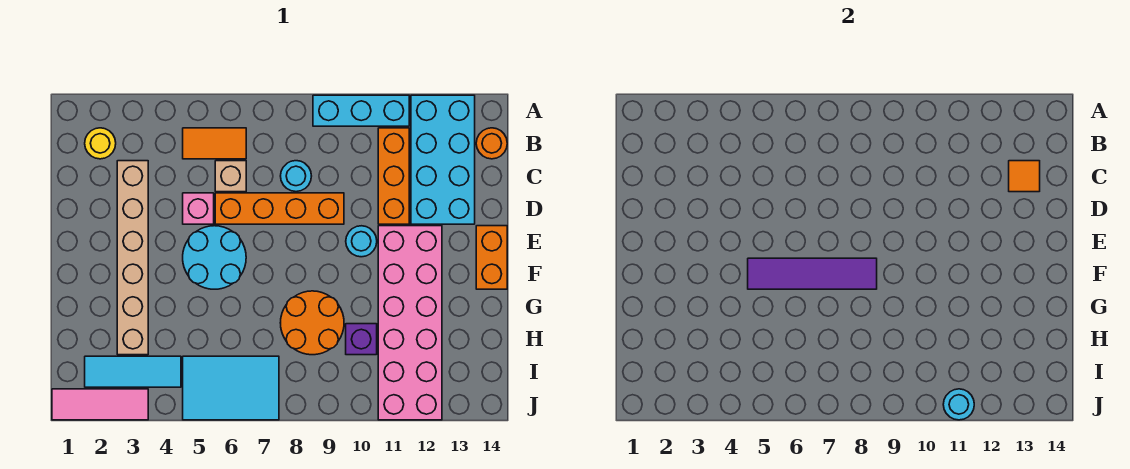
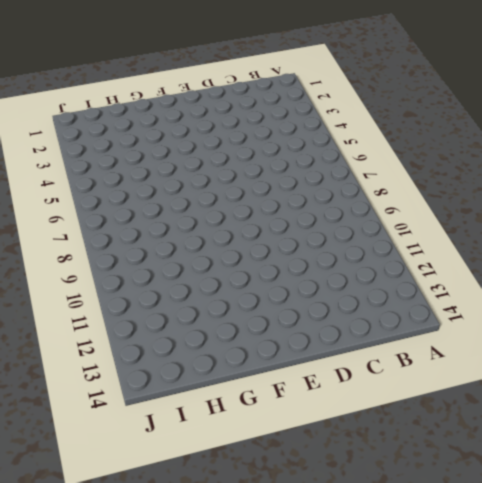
none -> cyan brick A9:A11 level 1
none -> cyan brick A12:D13 level 1
none -> yellow round brick B2 level 1

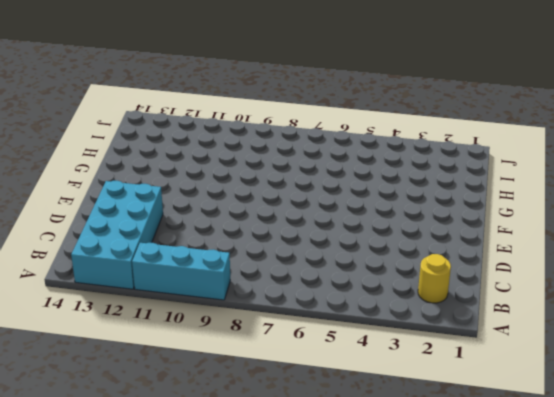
none -> orange tile B5:B6 level 1
none -> orange brick B11:D11 level 1
none -> orange round brick B14 level 1

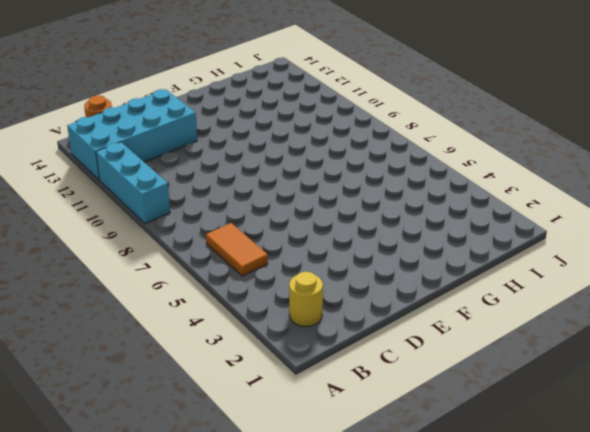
none -> orange brick B11:D11 level 1
none -> tan brick C3:H3 level 1
none -> tan brick C6 level 1

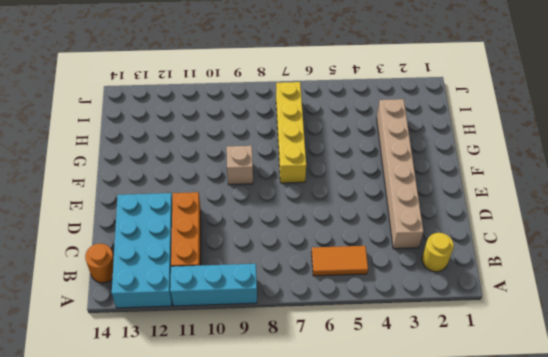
yellow brick F7:I7 level 1 -> cyan tile I5:J7 level 1
tan brick F9 level 1 -> tan brick C6 level 1
none -> cyan round brick C8 level 1
none -> pink brick D5 level 1
none -> orange brick D6:D9 level 1

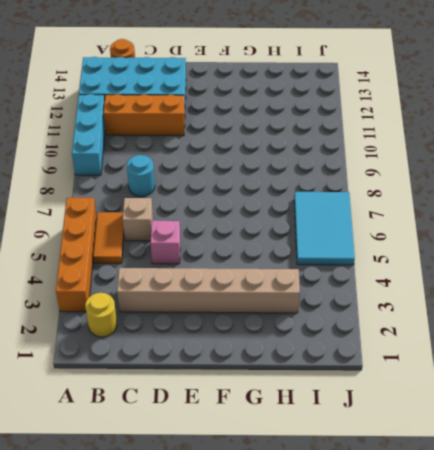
orange brick A3:A6 level 1 -> orange brick D6:D9 level 1
none -> cyan round brick E5:F6 level 1
none -> cyan round brick E10 level 1
none -> pink brick E11:J12 level 1

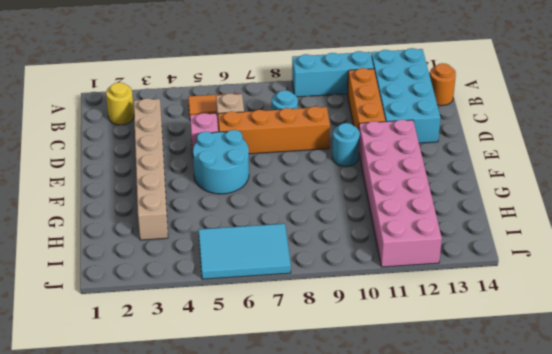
none -> orange brick E14:F14 level 1
none -> orange round brick G8:H9 level 1
none -> purple brick H10 level 1

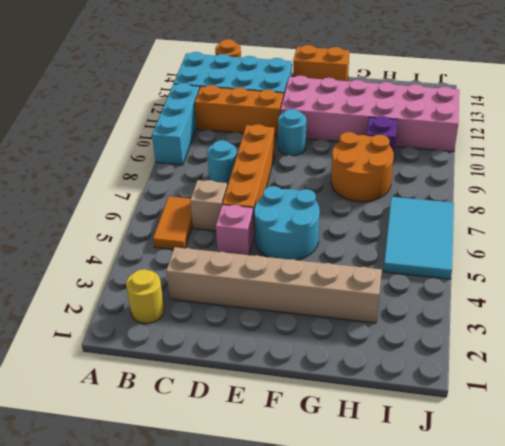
none -> cyan tile I2:I4 level 1
none -> pink tile J1:J3 level 1
none -> orange tile C13 level 2

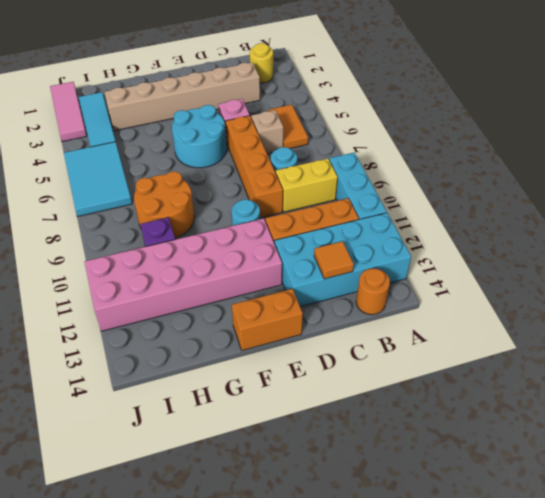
yellow brick B9:C9 level 1 -> none
none -> purple tile F5:F8 level 2
none -> cyan round brick J11 level 2

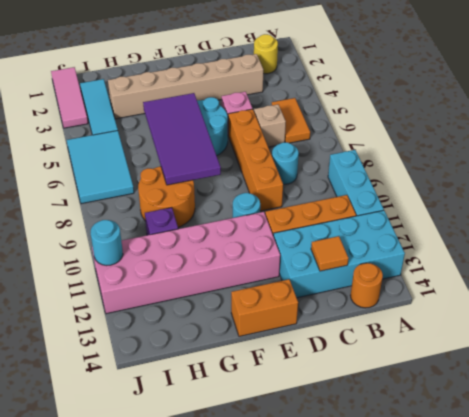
purple tile F5:G8 level 2 -> purple tile F5:F8 level 2

